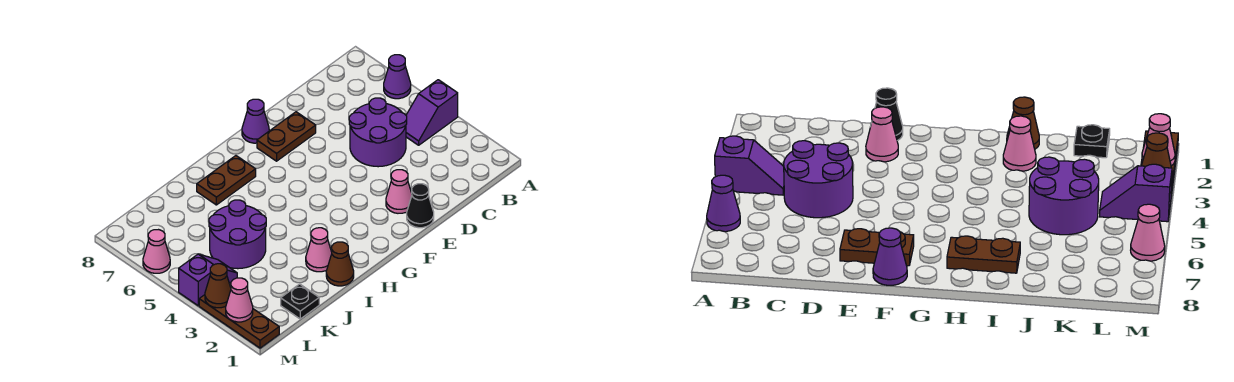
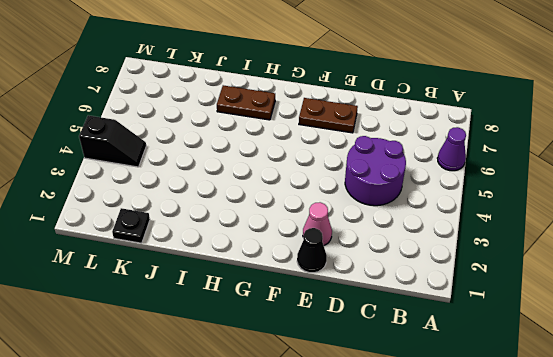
black slope L4:M4 level 1 top M -> purple slope L4:M4 level 1 top M
none -> purple slope A4:B4 level 1 top A
none -> purple cone F8 level 1
none -> brown cone I1 level 1

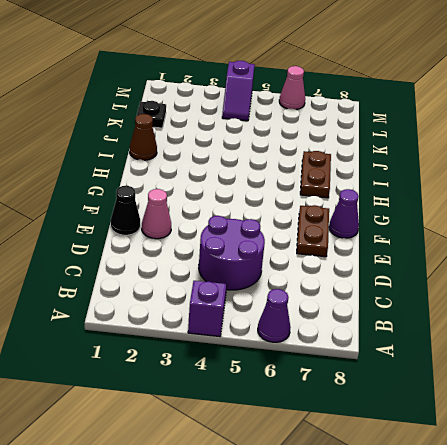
none -> pink cone I2 level 1
none -> purple round brick J4:K5 level 1
none -> brown plate M1:M3 level 1

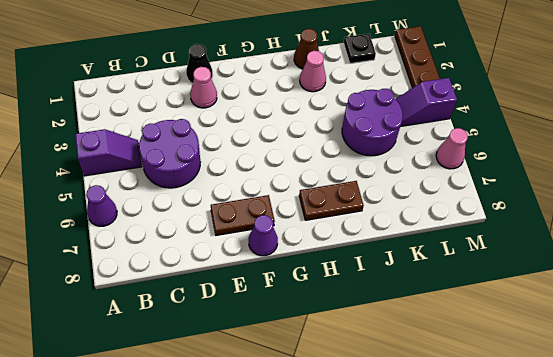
none -> pink cone M2 level 2
none -> brown cone M3 level 2

